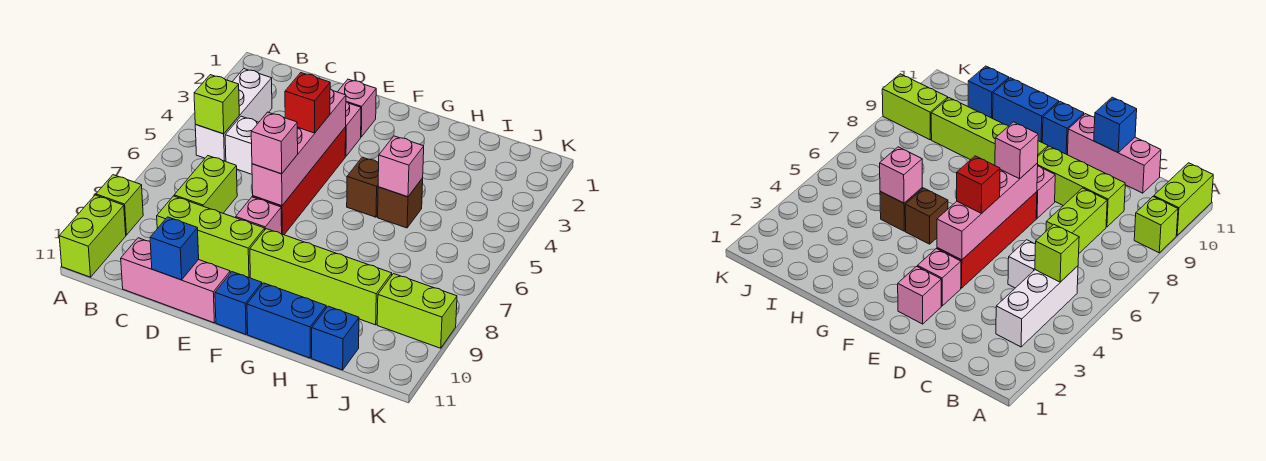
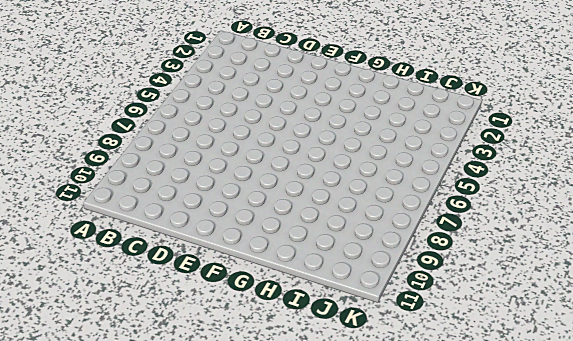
none -> lime brick A9 level 1
none -> lime brick A10:A11 level 1
none -> white brick B3:B5 level 1

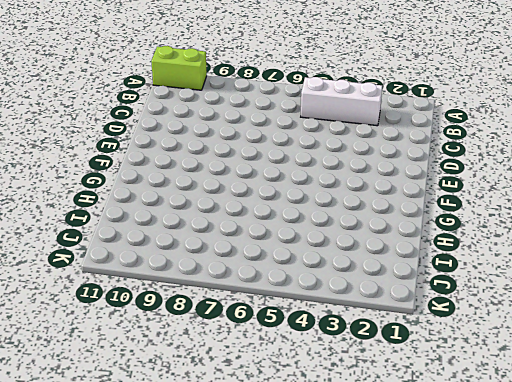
none -> lime brick A9 level 1
none -> white brick C5 level 1
none -> lime brick C7:C8 level 1

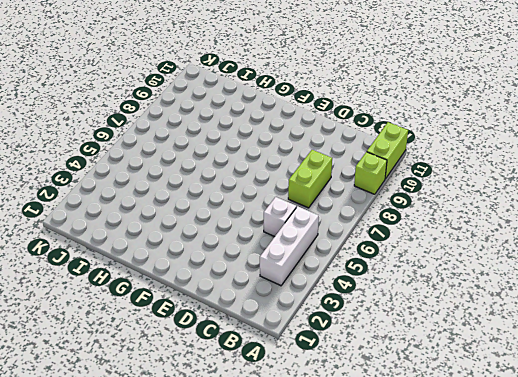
none -> lime brick C9:E9 level 1
none -> pink brick C11:E11 level 1
none -> pink brick E2 level 1

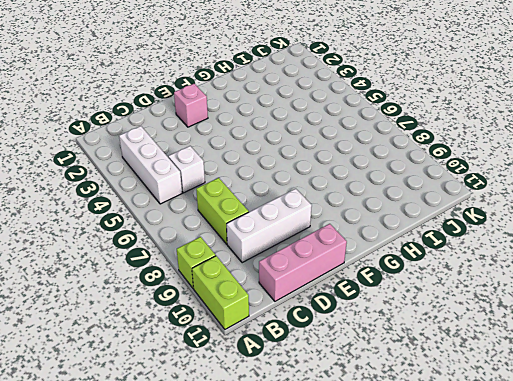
white brick C9:E9 level 1 -> lime brick C9:E9 level 1
none -> pink brick E3 level 1
none -> red brick E4:E7 level 1
none -> pink brick E8 level 1

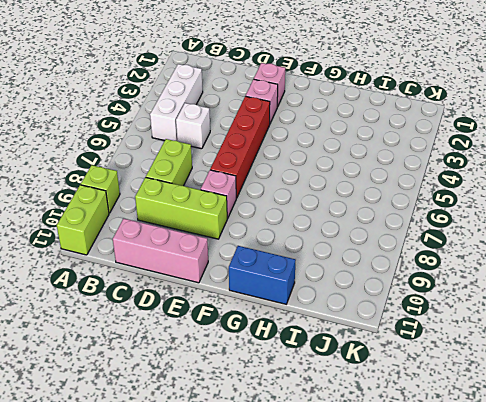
none -> lime brick F9:I9 level 1
none -> blue brick F11 level 1
none -> brown brick G5 level 1

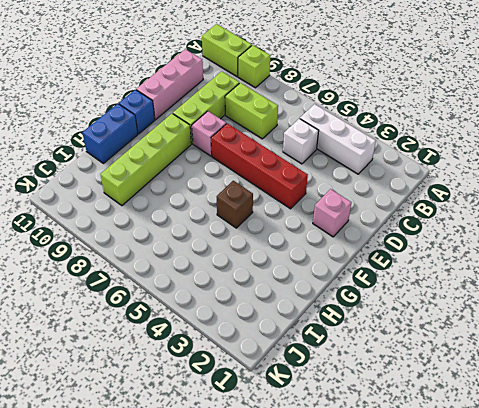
none -> pink brick E3 level 1
none -> brown brick H5 level 1
none -> blue brick I11 level 1

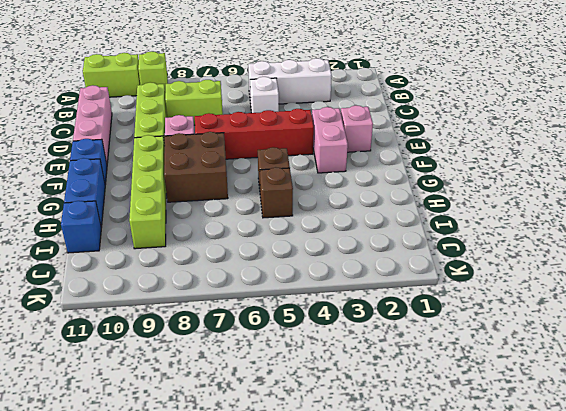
pink brick E3:F3 level 1 -> pink brick E3 level 1
brown brick F7:G8 level 1 -> none
none -> lime brick J9:K9 level 1
none -> lime brick B5 level 2
none -> blue brick D11 level 2

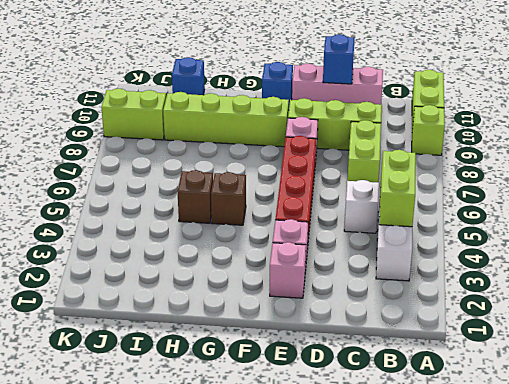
lime brick B4:B5 level 2 -> lime brick B5 level 2
none -> blue brick G11:H11 level 1
none -> pink brick E4:E7 level 2
none -> pink brick H5 level 2

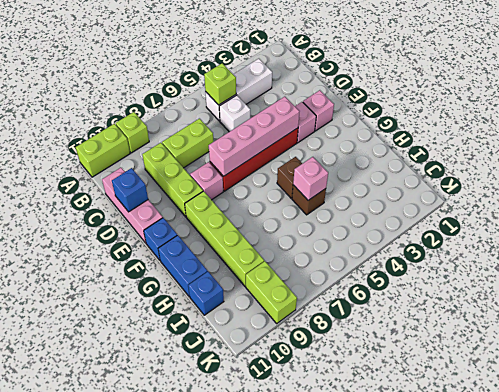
none -> red brick E5 level 3
none -> pink brick E7 level 3

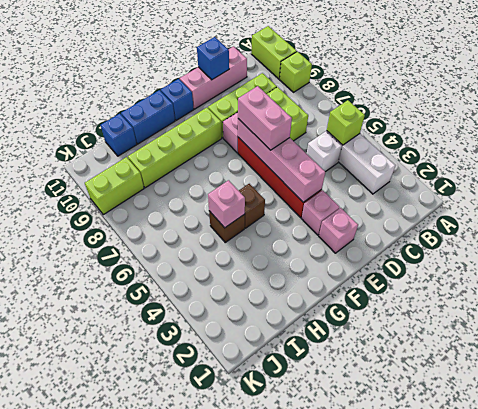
pink brick E6:E7 level 3 -> pink brick E7 level 3
none -> red brick E5 level 3

